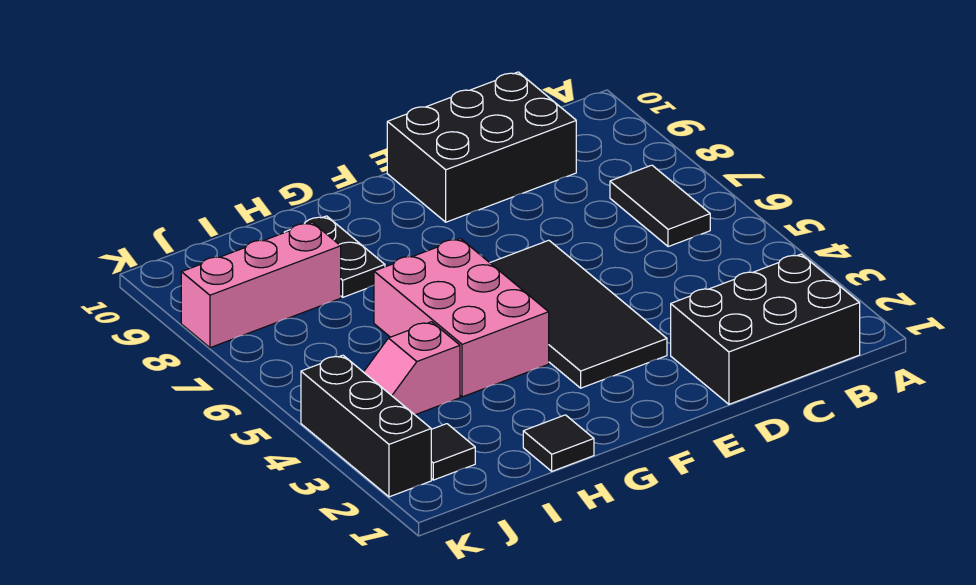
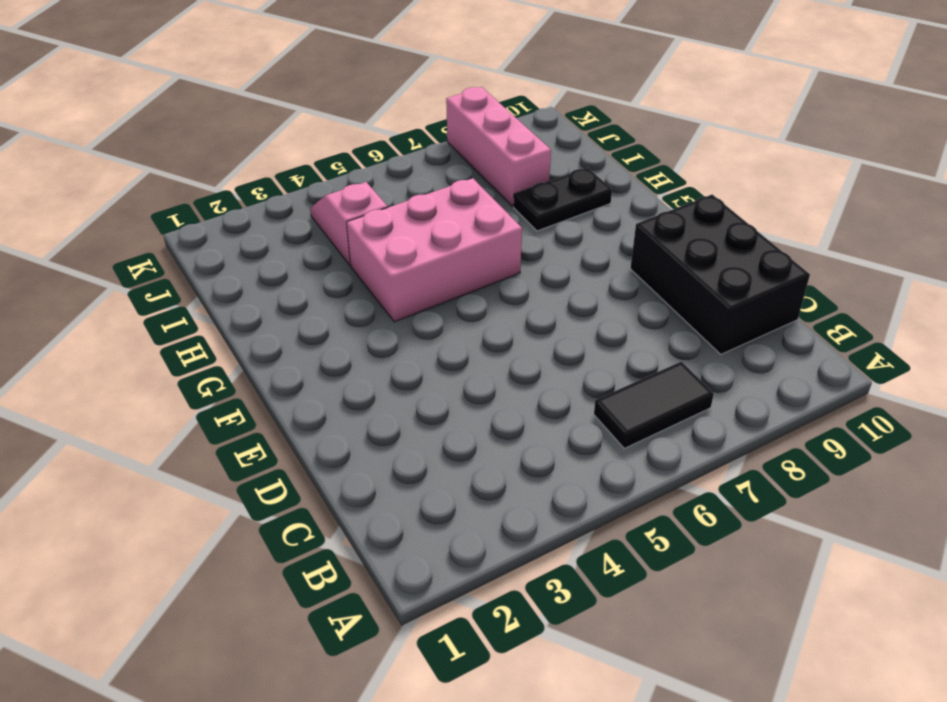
none -> black brick B1:D2 level 1
none -> black tile E3:F6 level 1

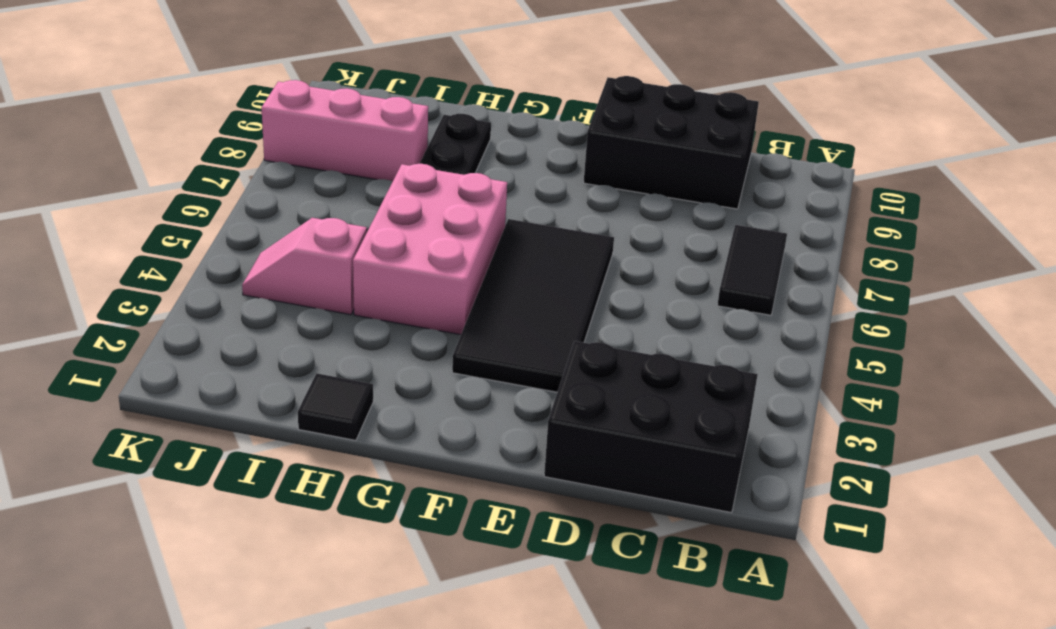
none -> black tile J2 level 1
none -> black brick K2:K4 level 1

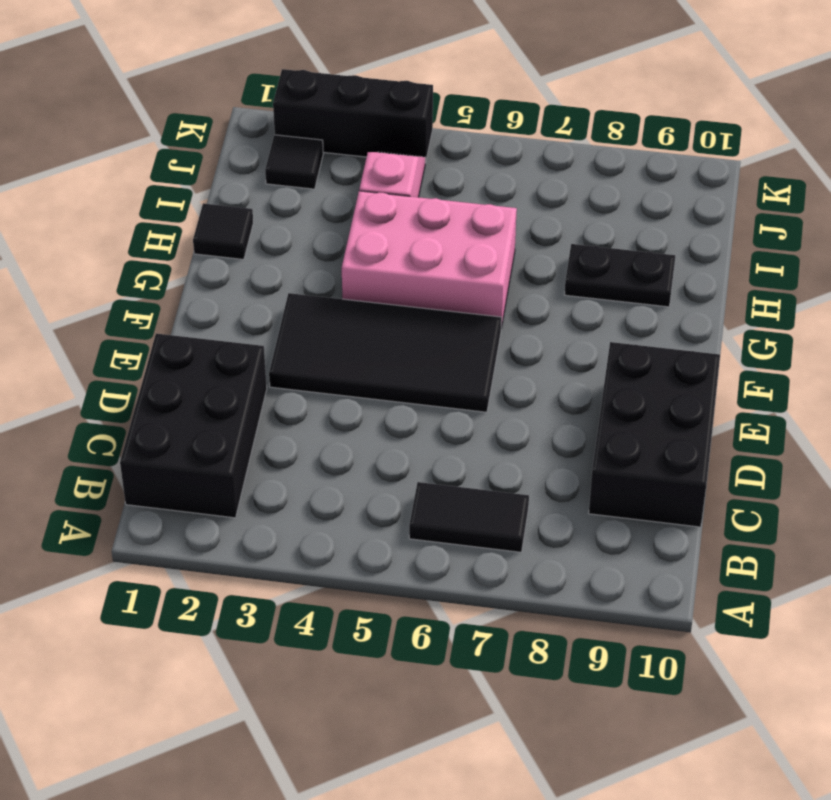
none -> pink brick I8:K8 level 1

